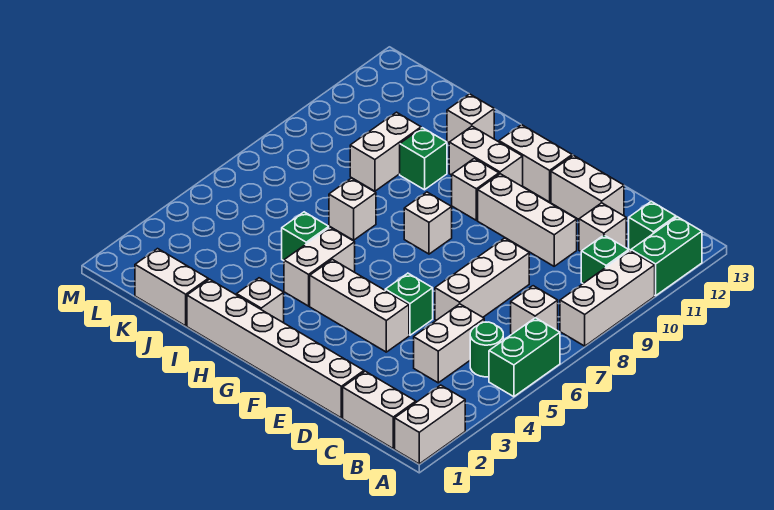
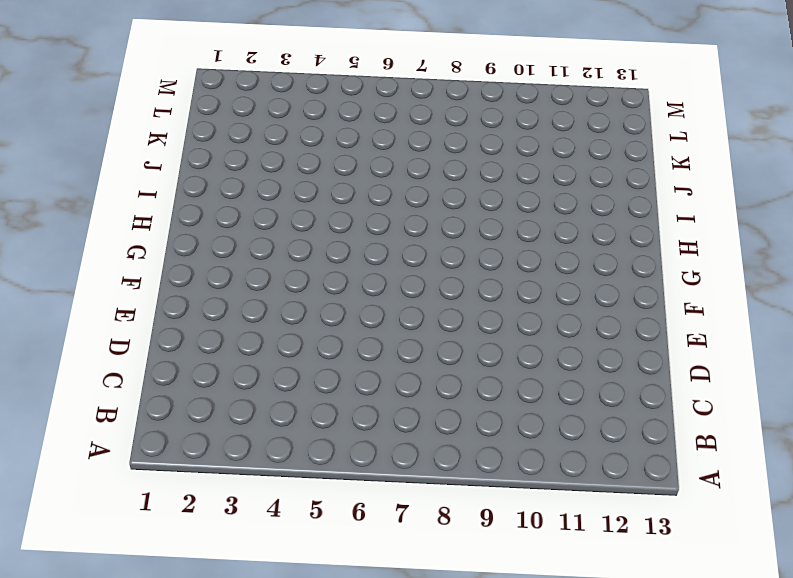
none -> white brick A1:A2 level 1
none -> green brick A5:A6 level 1
none -> white brick A8:A10 level 1

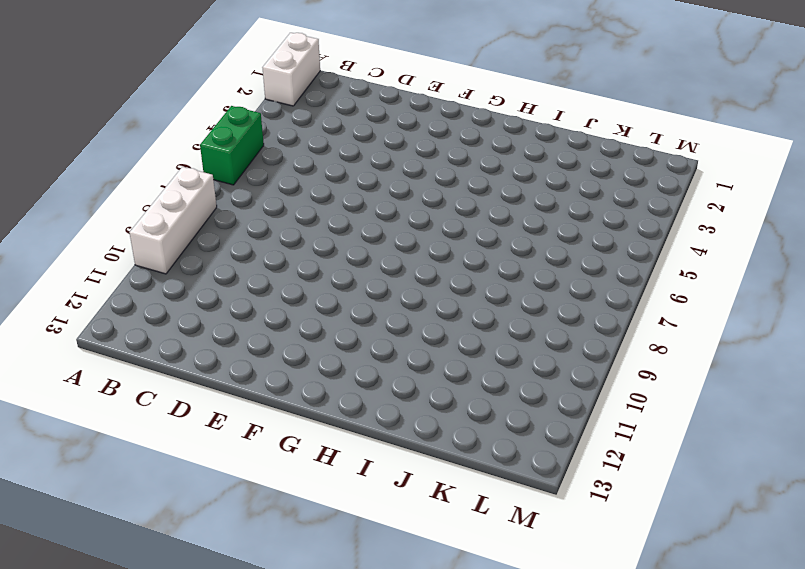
none -> green brick A11:A12 level 1
none -> white brick B1:C1 level 1
none -> green round brick B5 level 1

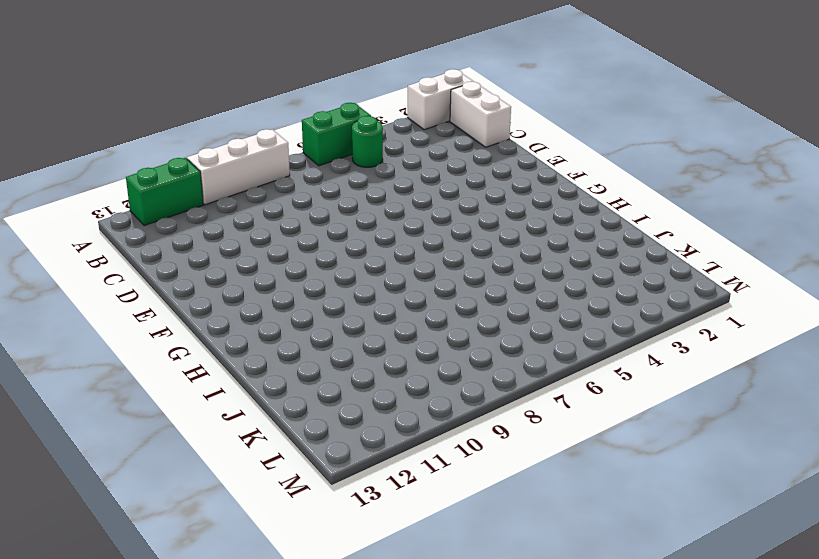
none -> white brick B7 level 1
none -> green brick B10 level 1
none -> green brick B12 level 1

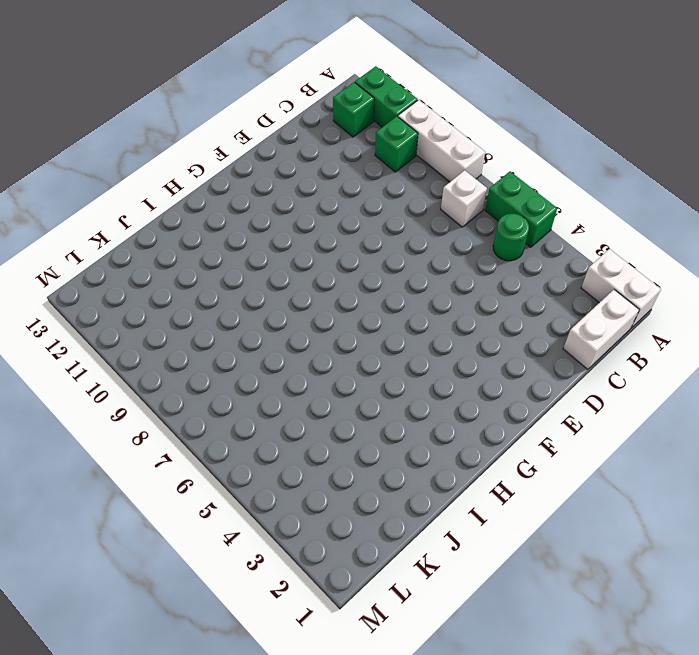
none -> white brick C4:C5 level 1
none -> white brick C11 level 1
none -> white brick D1:I1 level 1

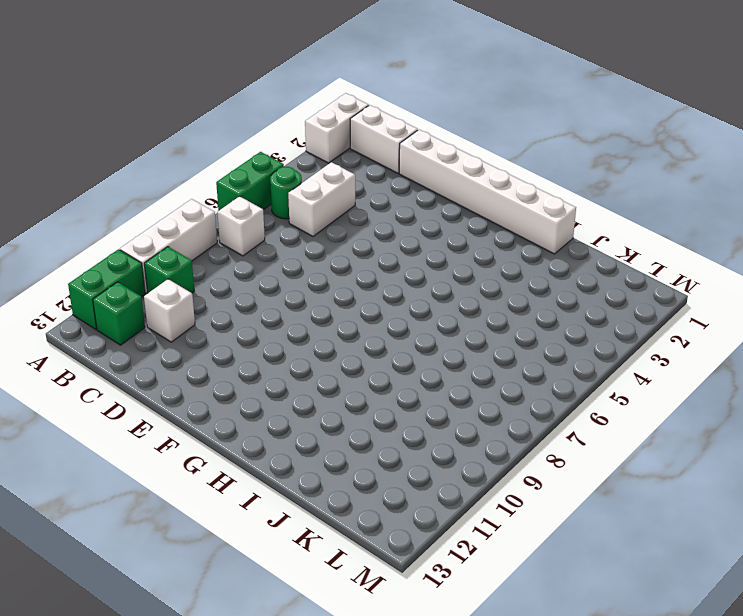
none -> white brick D6:D8 level 1
none -> white brick D10:F10 level 1
none -> white brick D12:E12 level 1

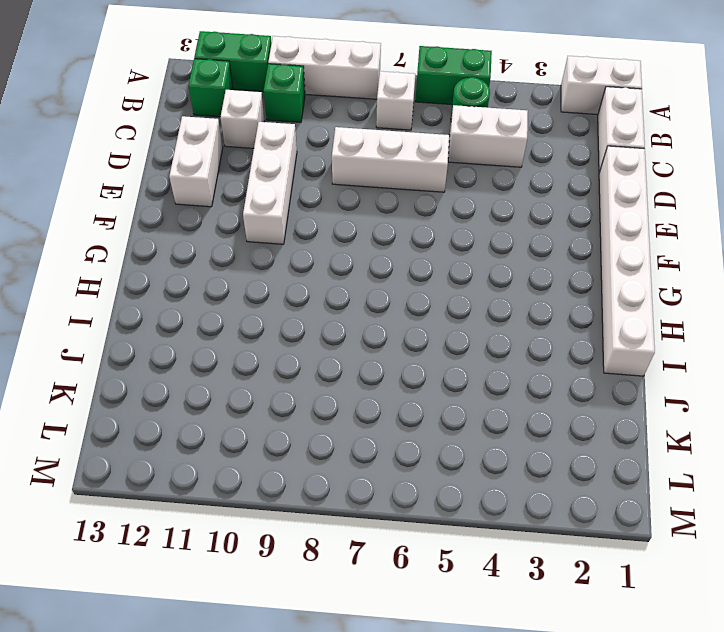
none -> white brick E4:G4 level 1
none -> green brick E5 level 1
none -> white brick F12:G12 level 1

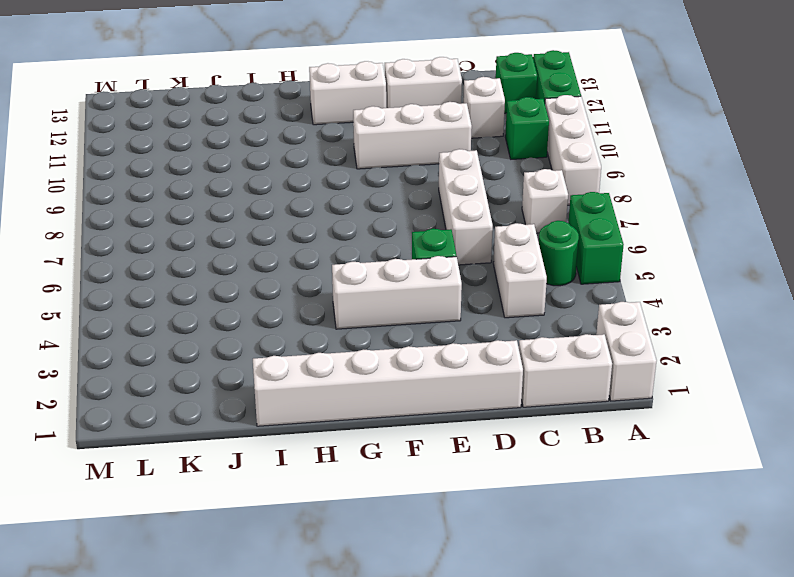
none -> white brick G8 level 1
none -> white brick G10 level 1
none -> white brick G11:H11 level 1

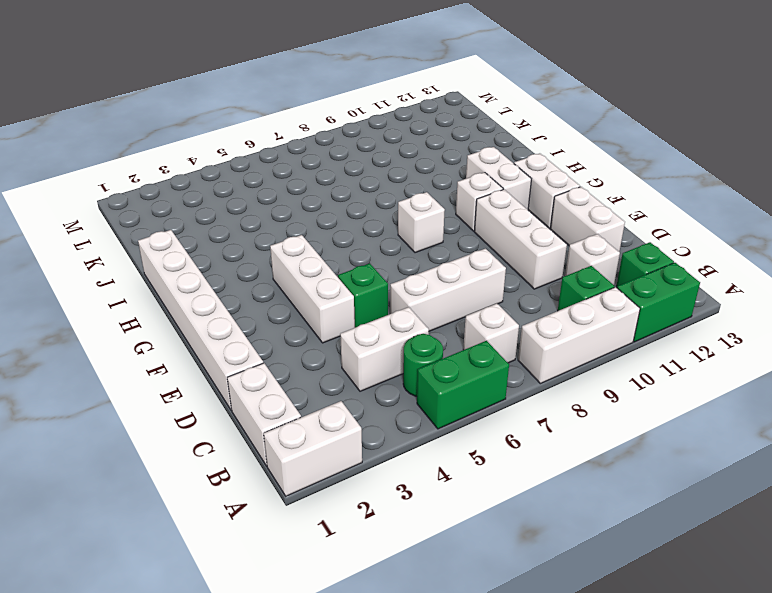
none -> white brick H2 level 1
none -> white brick H4:H5 level 1
none -> green brick I5 level 1

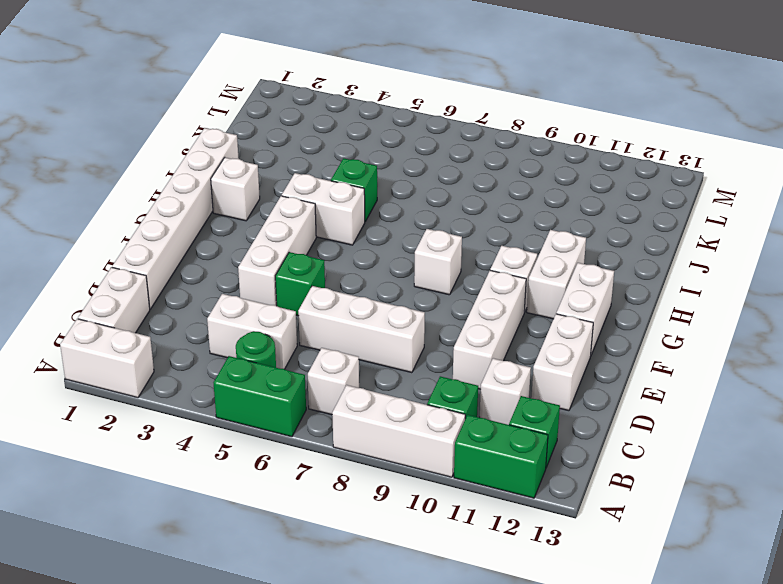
none -> white brick I7 level 1
none -> green brick I10 level 1
none -> white brick I12 level 1

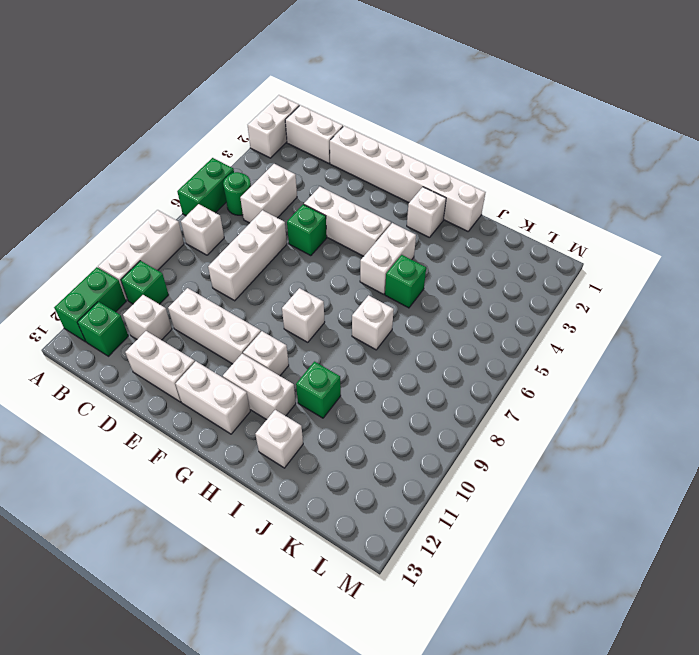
none -> white brick J1:K1 level 1
none -> white brick J9:J10 level 1

